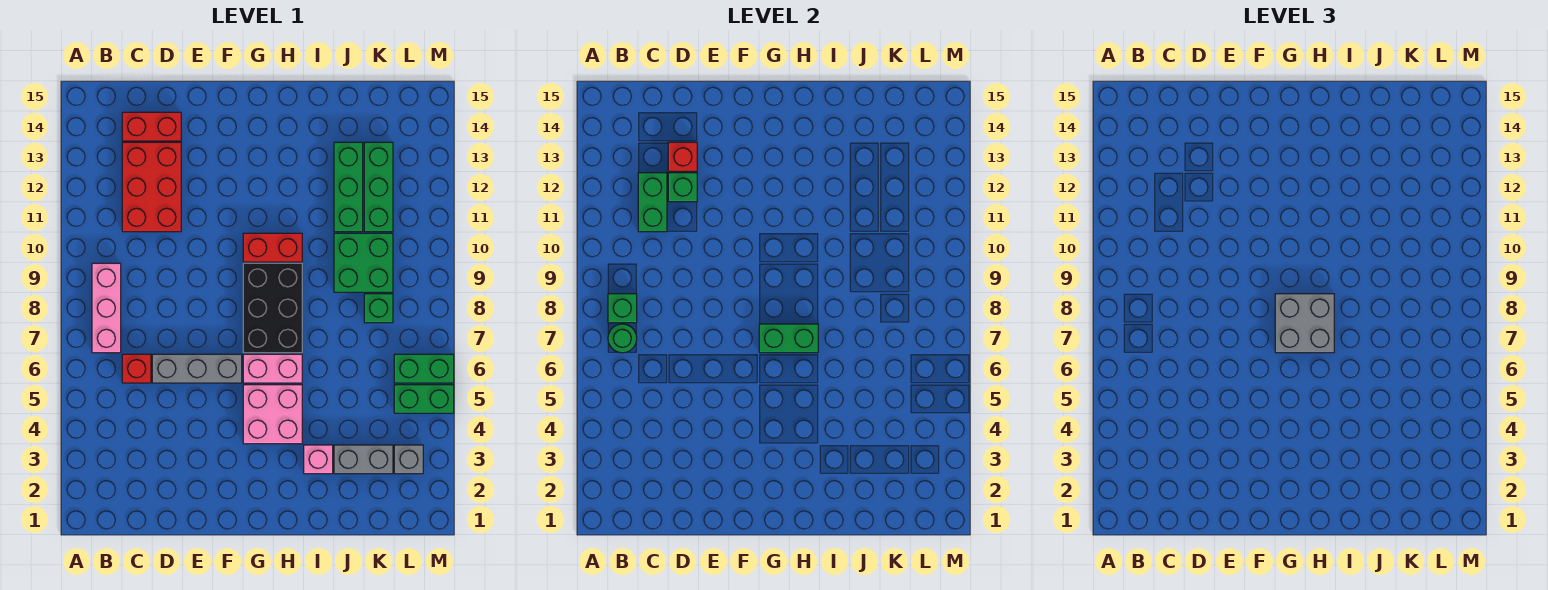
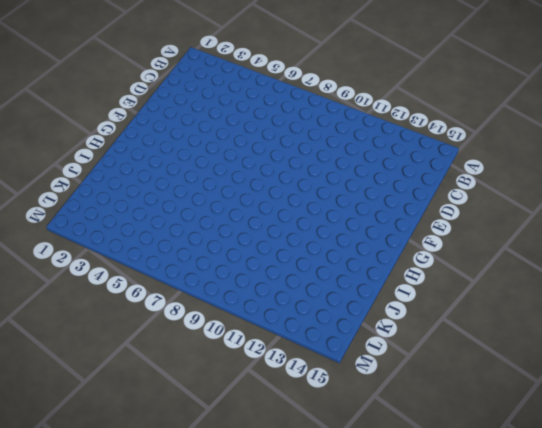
none -> pink brick B7:B9 level 1
none -> red brick C6 level 1
none -> red brick C11:D13 level 1

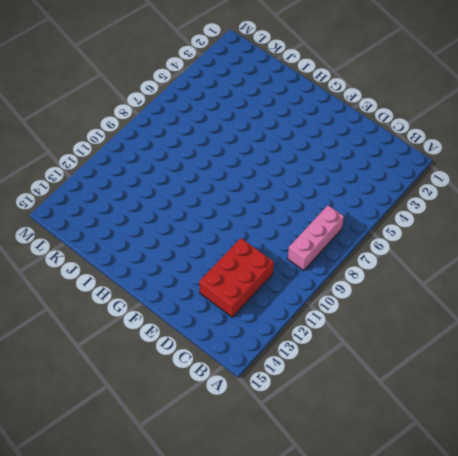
none -> red brick C6 level 1
none -> red brick C14:D14 level 1
none -> grey brick D6:F6 level 1

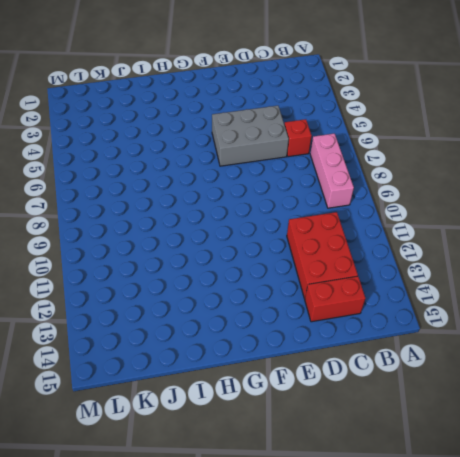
grey brick D5:F6 level 1 -> grey brick D6:F6 level 1
none -> pink brick G4:H5 level 1
none -> pink brick G6:H6 level 1
none -> black brick G7:H9 level 1

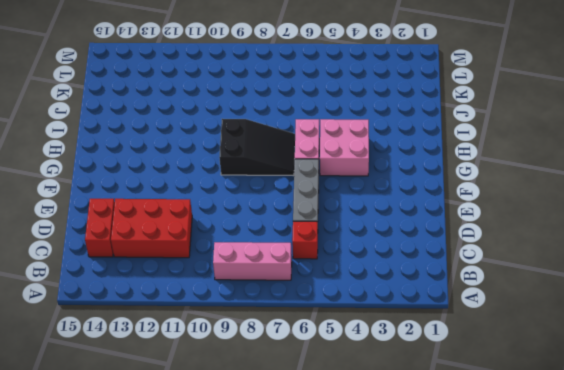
black slope G7:H9 level 1 top 9 -> black brick G7:H9 level 1
none -> red brick G10:H10 level 1
none -> pink brick I3 level 1
none -> grey brick J3:K3 level 1

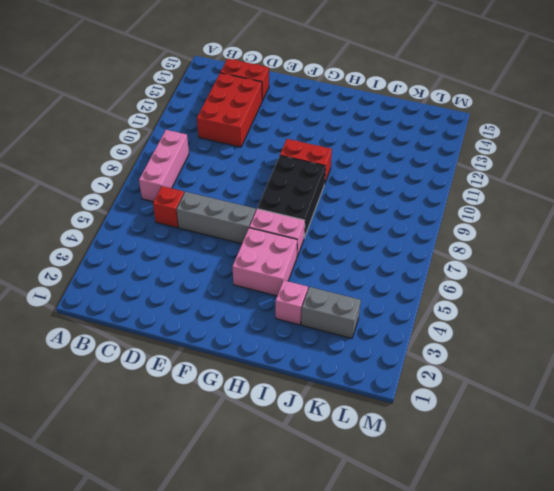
none -> green brick J9:K10 level 1
none -> green brick J11:J13 level 1
none -> green brick K8 level 1

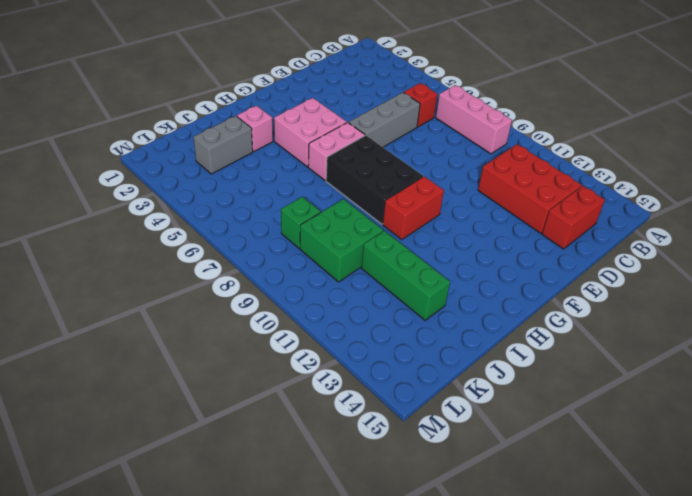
none -> green brick K11:K13 level 1
none -> grey brick L3 level 1
none -> green brick L5:M5 level 1

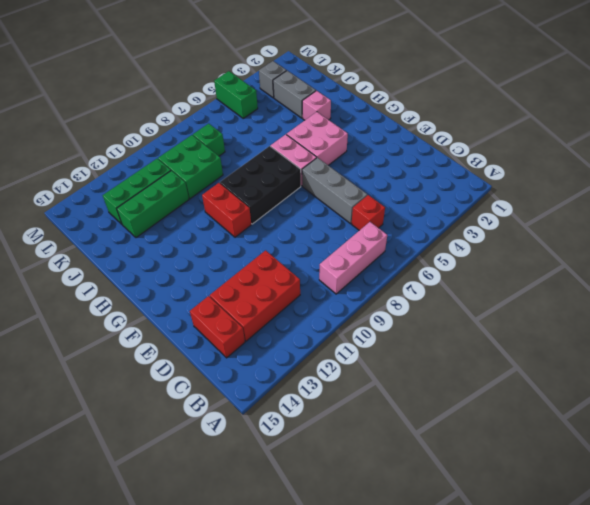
none -> green brick L6:M6 level 1
none -> green round brick B7 level 2
none -> green brick B8 level 2

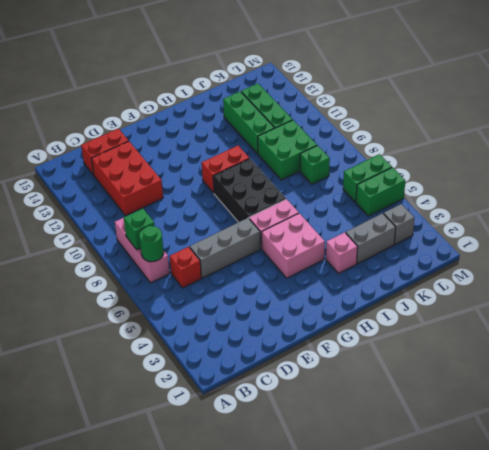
none -> green brick C11:C12 level 2
none -> green brick D12 level 2
none -> red brick D13 level 2

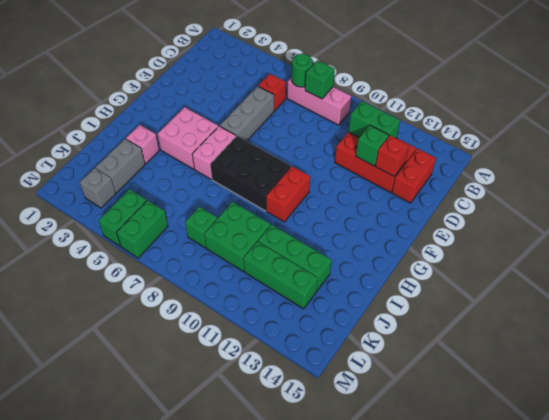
none -> green brick G7:H7 level 2
none -> grey brick G7:H8 level 3

